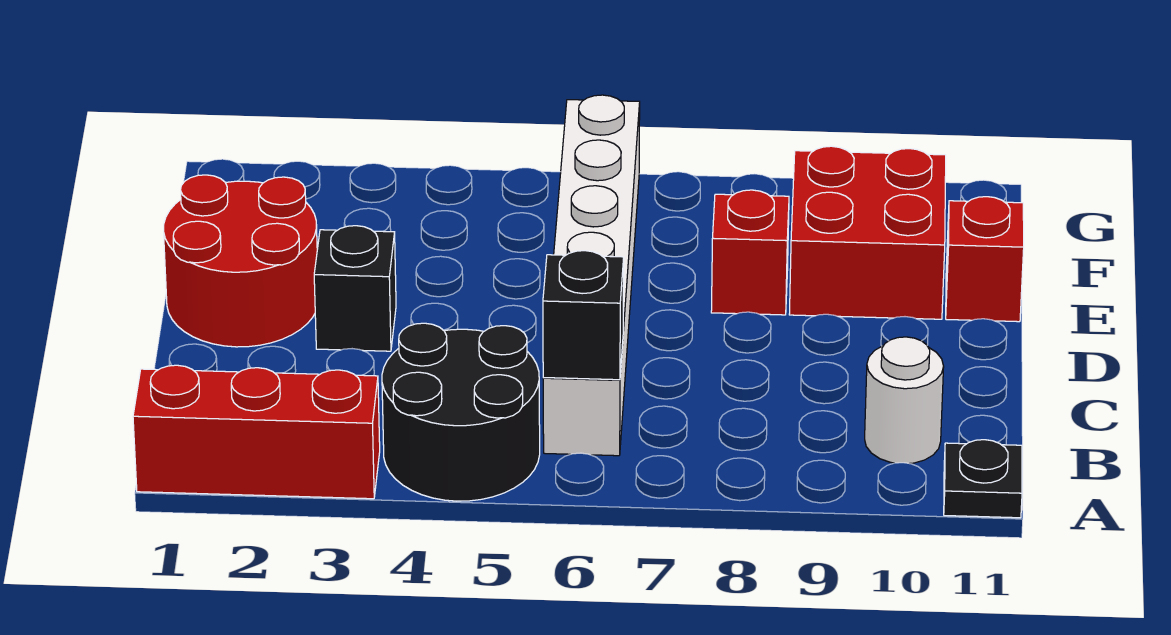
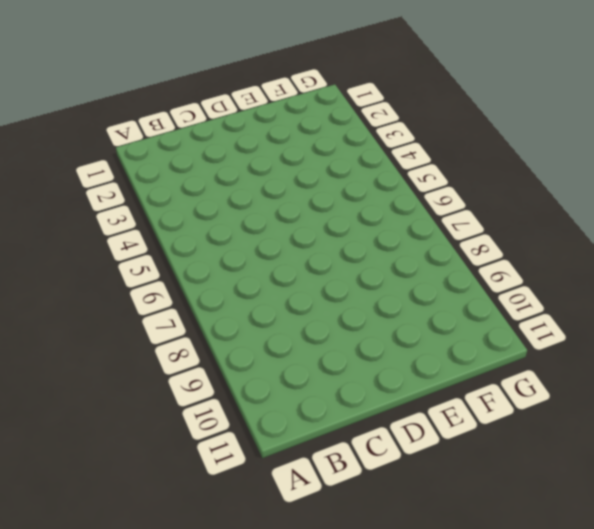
none -> red brick A1:A3 level 1
none -> black round brick A4:B5 level 1

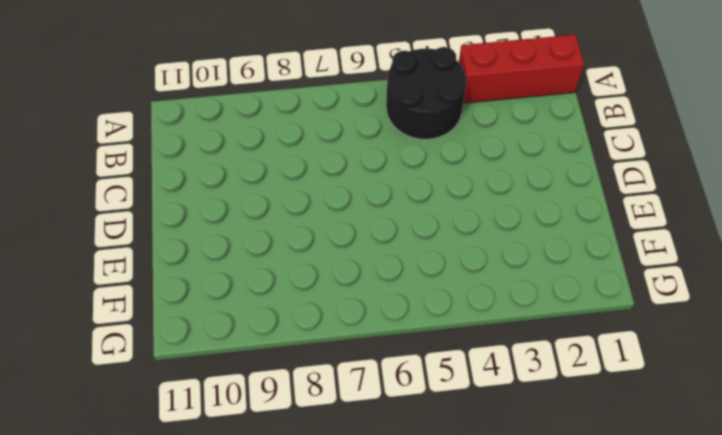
none -> black plate A11 level 1
none -> white brick B6:G6 level 1

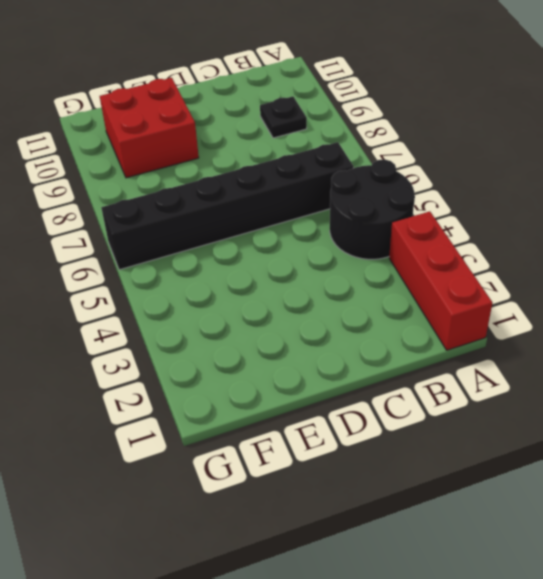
black brick B6:G6 level 1 -> white brick B6:G6 level 1
black plate B9 level 1 -> black plate A11 level 1
none -> white round brick B10 level 1
none -> red round brick D1:E2 level 1

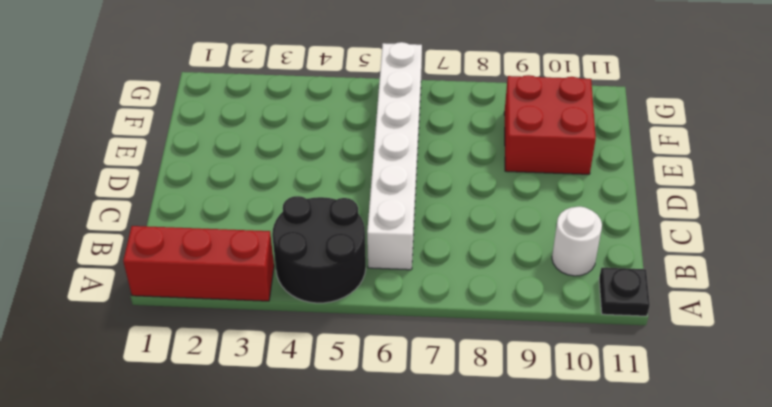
none -> red round brick D1:E2 level 1
none -> black brick D3 level 1

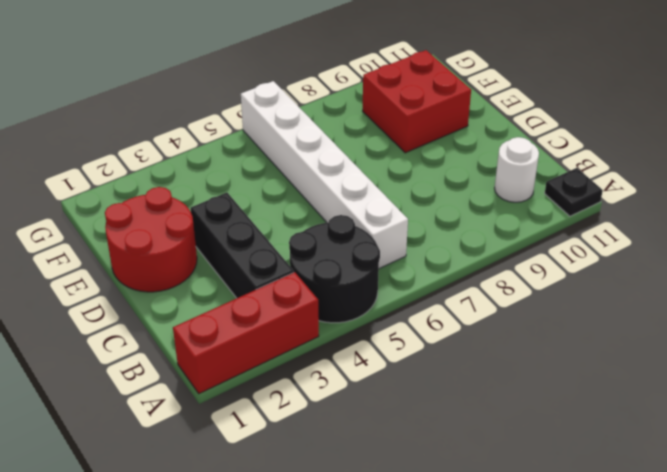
black brick B3:D3 level 1 -> black brick D3 level 1
none -> red brick E8 level 1
none -> red brick E11 level 1

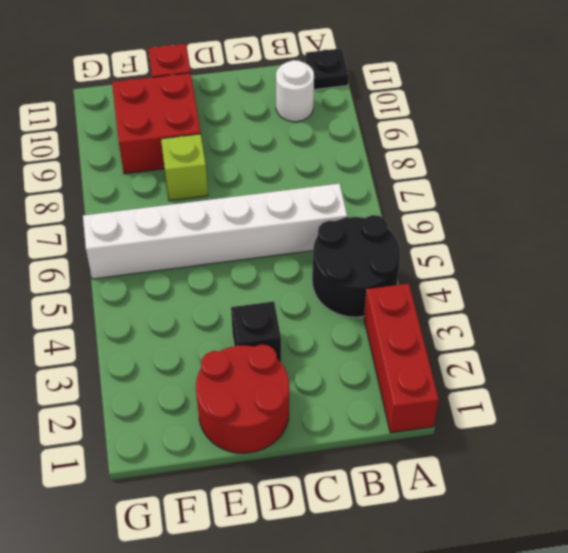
lime brick E8 level 1 -> red brick E8 level 1
none -> black brick B6 level 2

